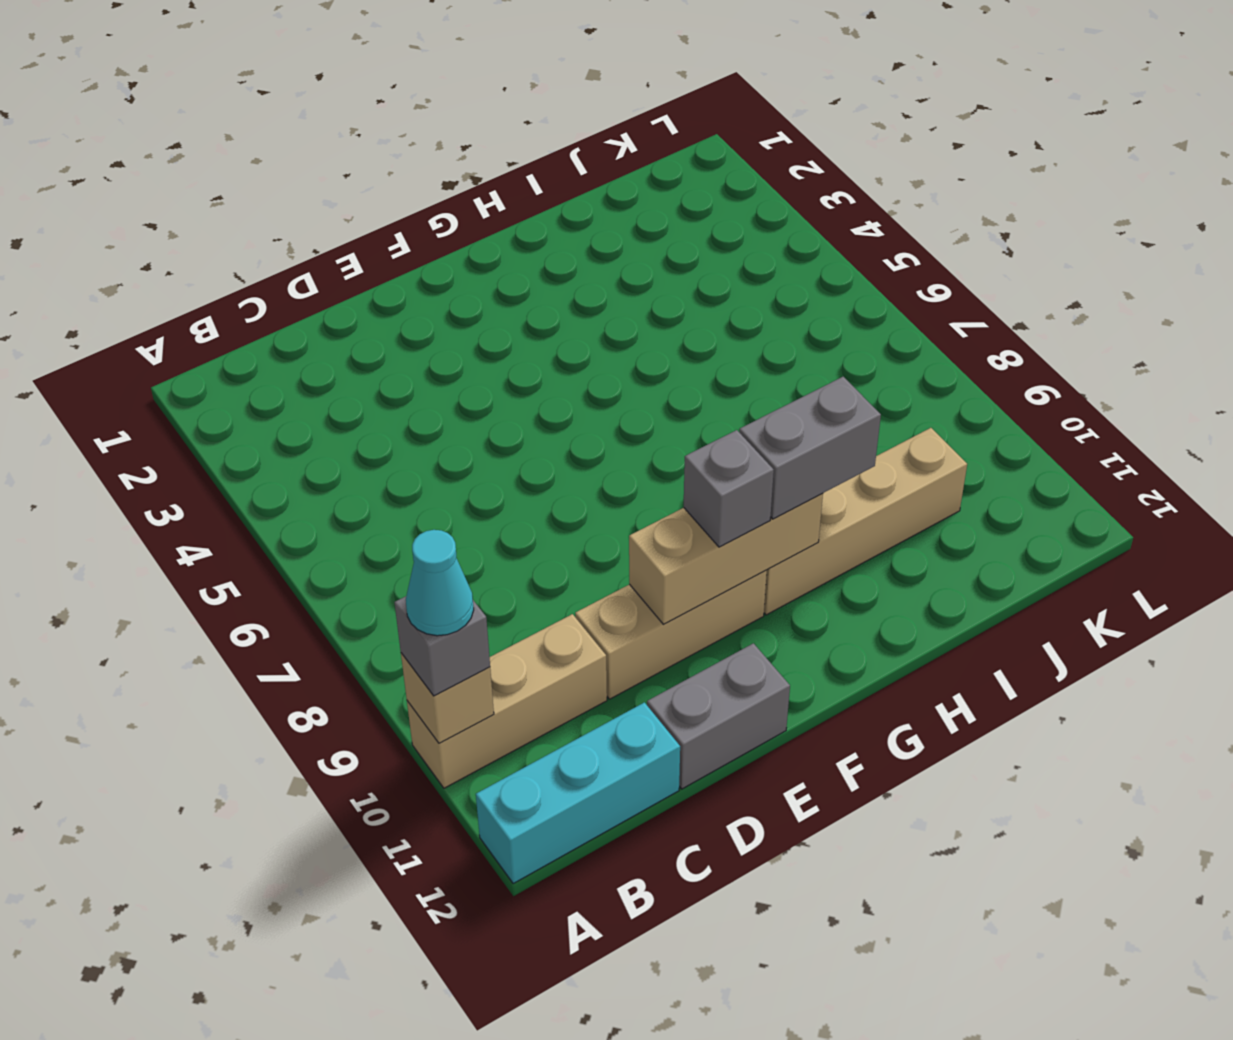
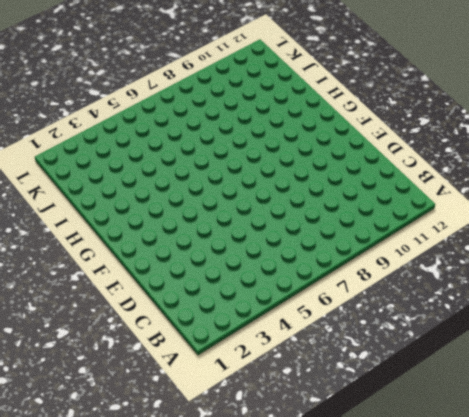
none -> tan brick A10:C10 level 1
none -> cyan brick A12:C12 level 1

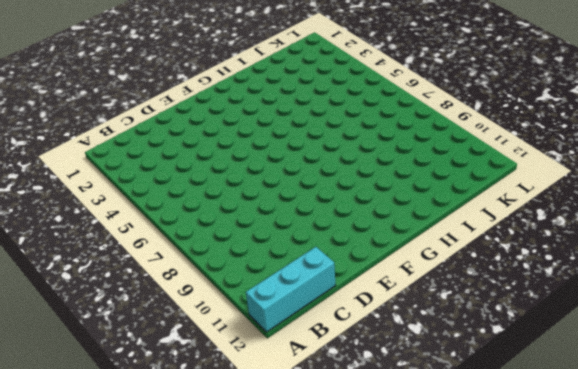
none -> tan brick A10:C10 level 1
none -> tan brick D10:F10 level 1

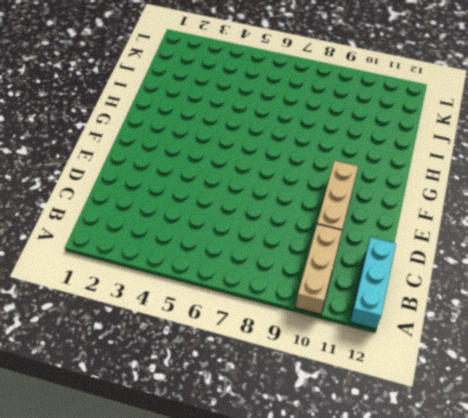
none -> grey brick D12:E12 level 1
none -> tan brick G10:J10 level 1

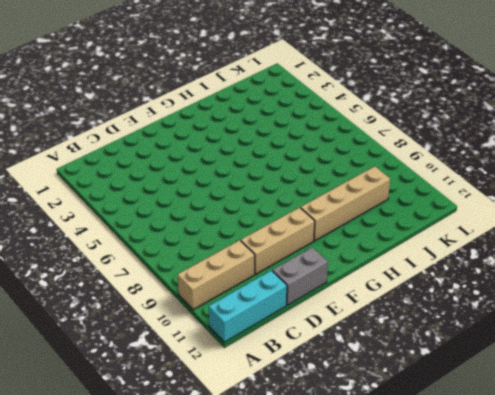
none -> tan brick A10 level 2
none -> tan brick E10:G10 level 2

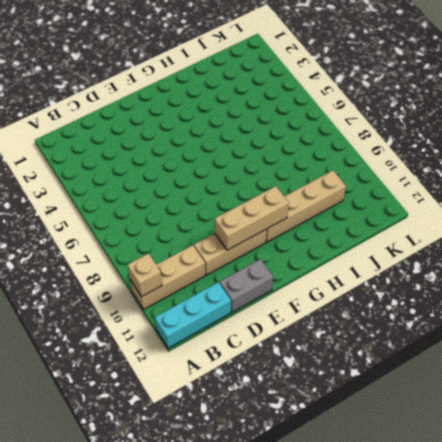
none -> grey brick A10 level 3
none -> grey brick F10 level 3

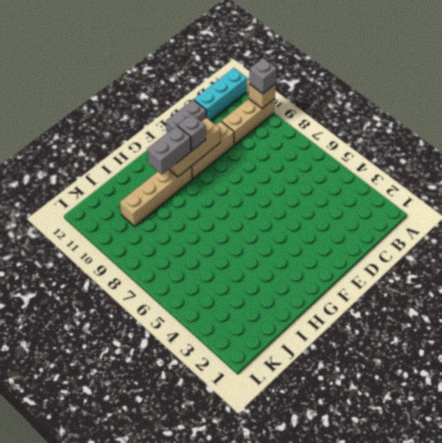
none -> cyan cone A10 level 4

